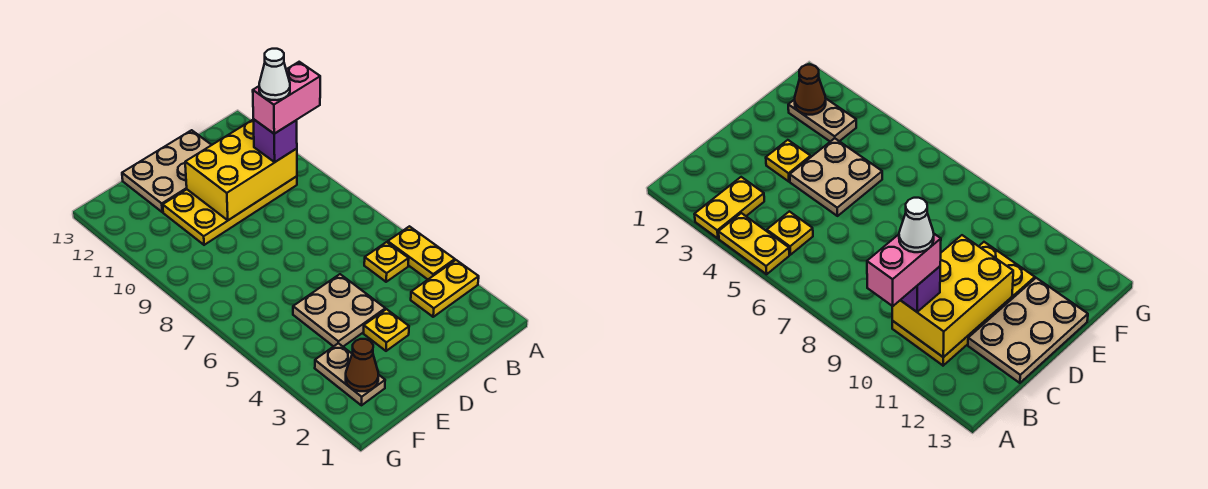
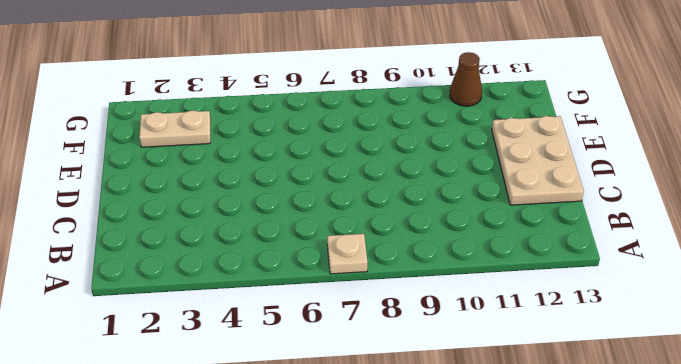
tan plate A7 level 1 -> none
brown cone G11 level 1 -> brown cone F2 level 2
none -> yellow plate A3:B3 level 1
none -> yellow plate A4:A5 level 1
none -> yellow plate B5 level 1

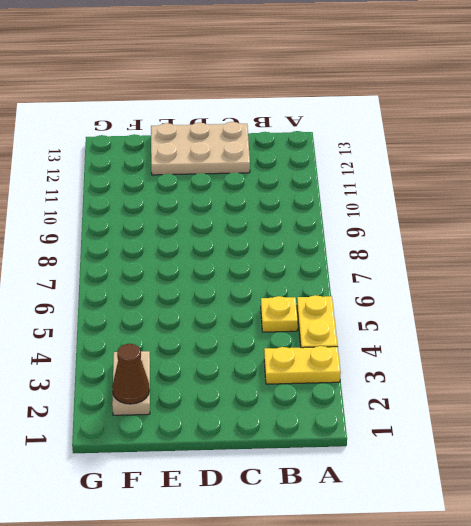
none -> yellow plate B10:E11 level 1
none -> yellow plate D3 level 1
none -> tan plate D4:E5 level 1

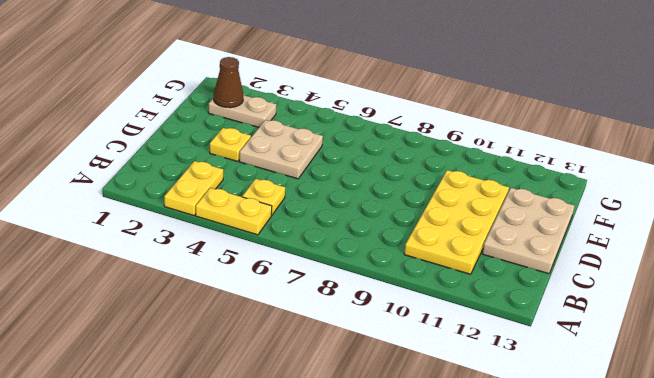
none -> yellow brick B10:D11 level 2
none -> purple brick B10 level 3
none -> pink brick A10:B10 level 4

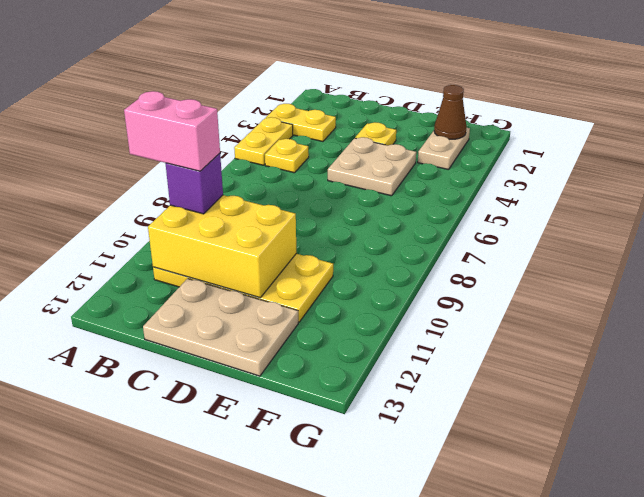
none -> white cone B10 level 5

